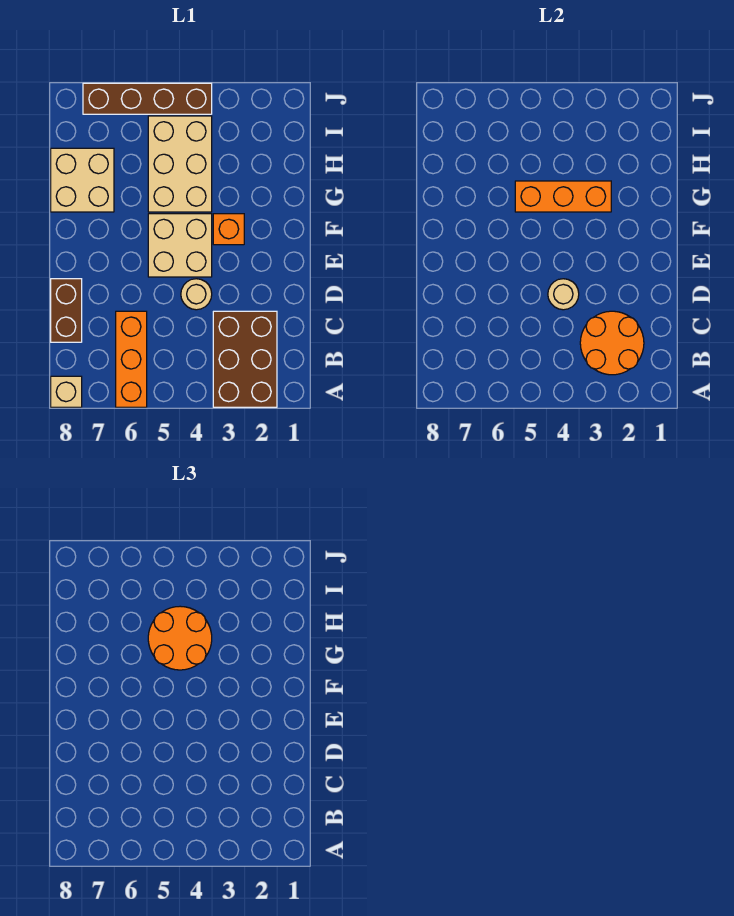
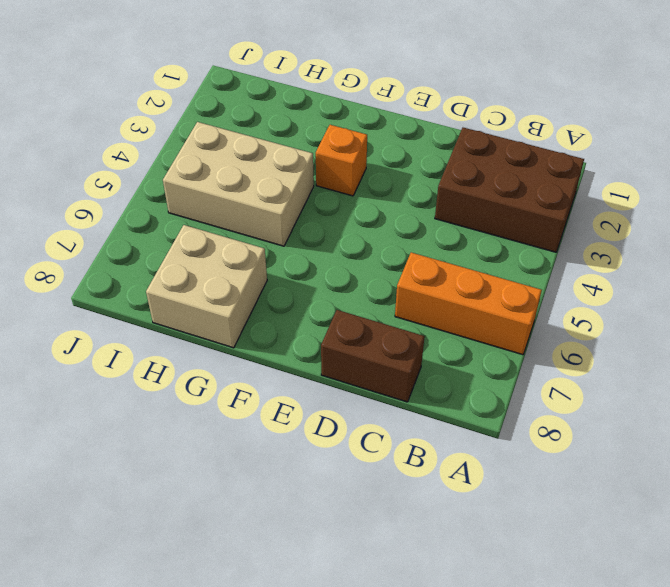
none -> tan brick A8 level 1
none -> tan round brick D4 level 1
none -> tan brick E4:F5 level 1

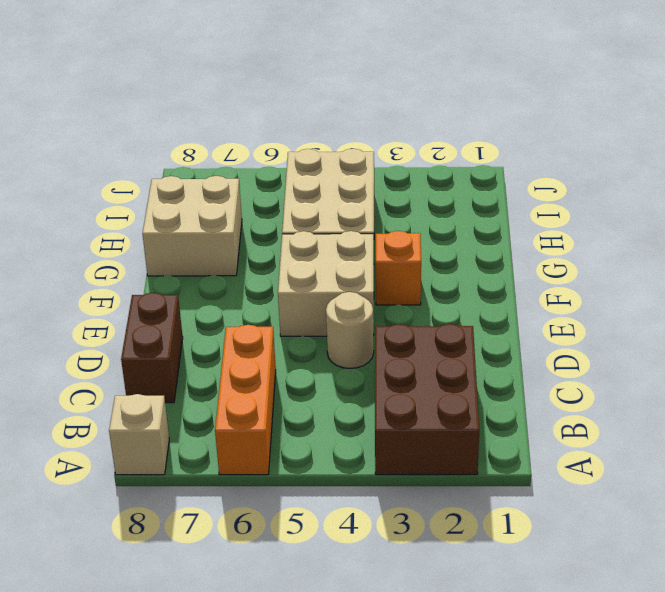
none -> brown brick J4:J7 level 1
none -> orange round brick B2:C3 level 2
none -> tan round brick D4 level 2

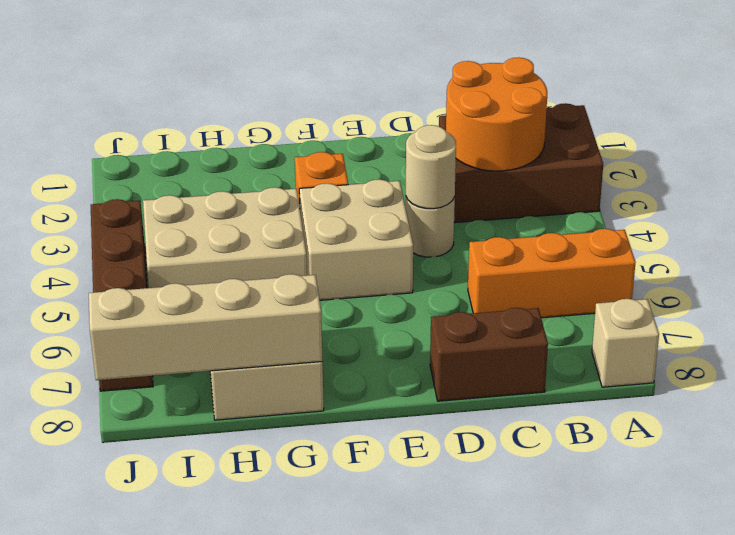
tan brick G8:J8 level 2 -> none
none -> orange brick G3:G5 level 2
none -> orange round brick G4:H5 level 3

